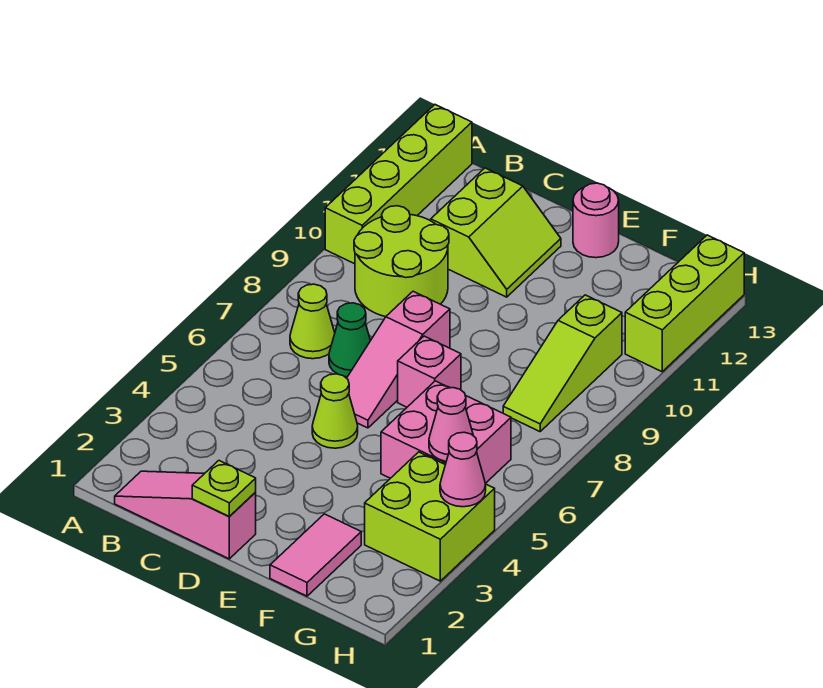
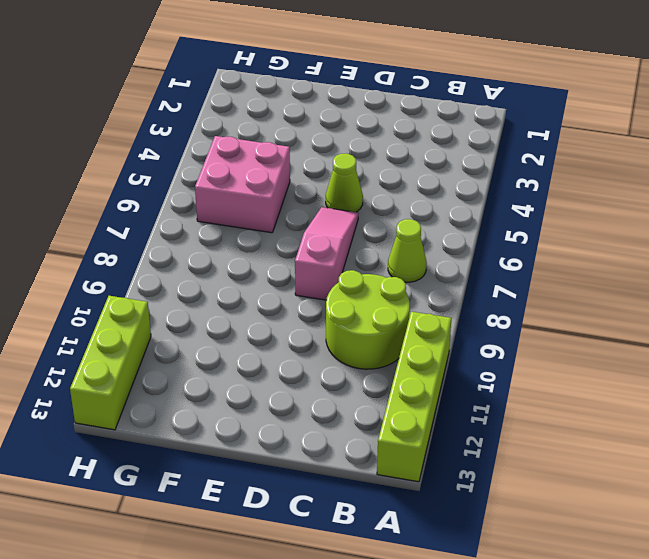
none -> pink slope B1:D1 level 1 top D
none -> green cone C7 level 1
none -> lime slope C11:D12 level 1 top C

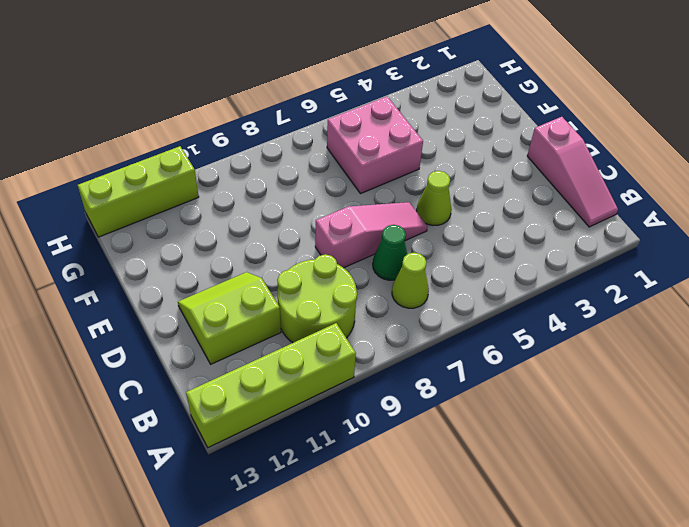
none -> pink brick E7 level 1
none -> pink round brick E13 level 1
none -> pink tile F1:F2 level 1

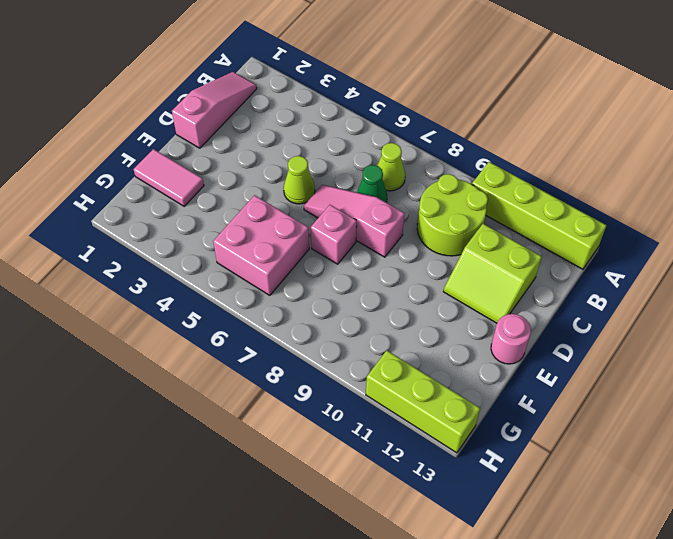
none -> lime brick G3:H4 level 1
none -> lime slope G8:G10 level 1 top 10
none -> lime plate D1 level 2

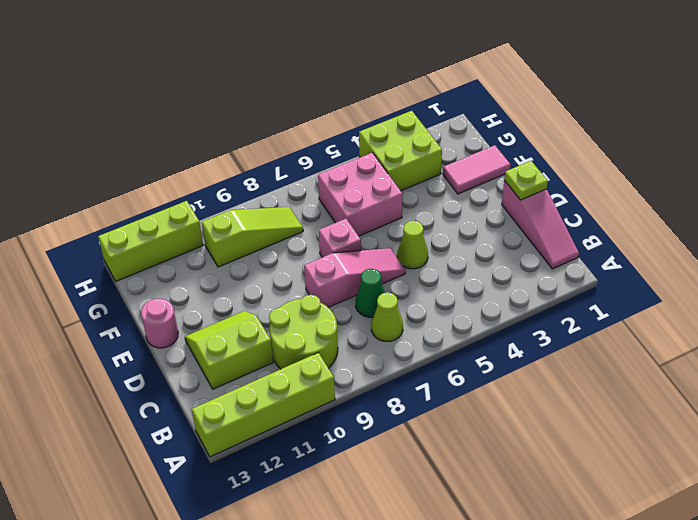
none -> pink cone G5 level 2
none -> pink cone H4 level 2

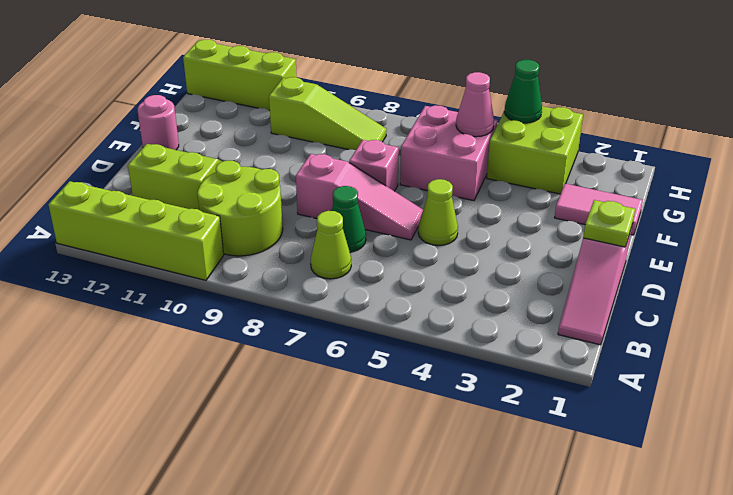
green cone H4 level 2 -> pink cone H4 level 2

